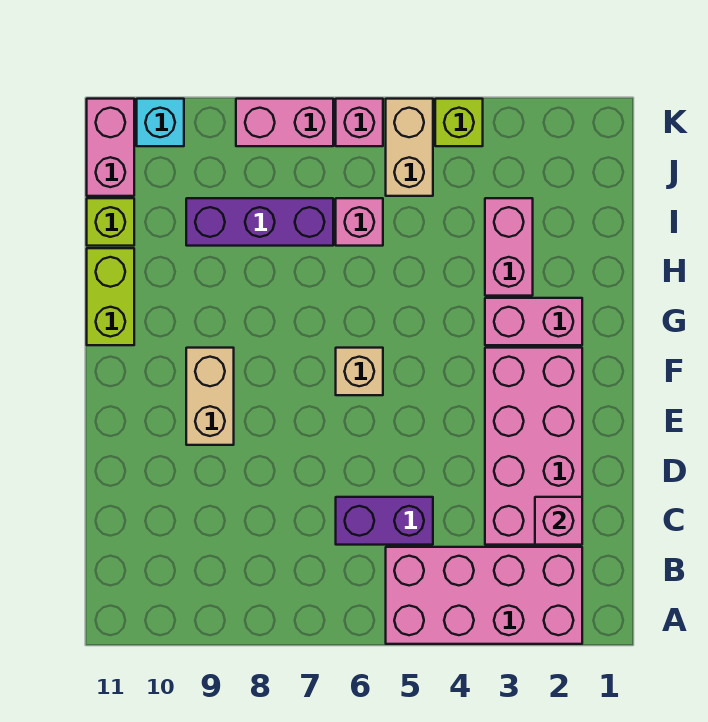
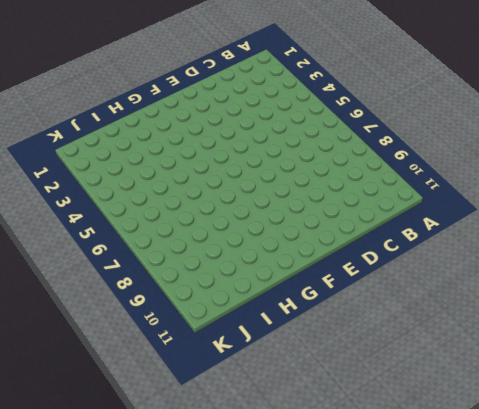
none -> pink brick A2:B5 level 1
none -> pink brick C2:F3 level 1
none -> purple brick C5:C6 level 1

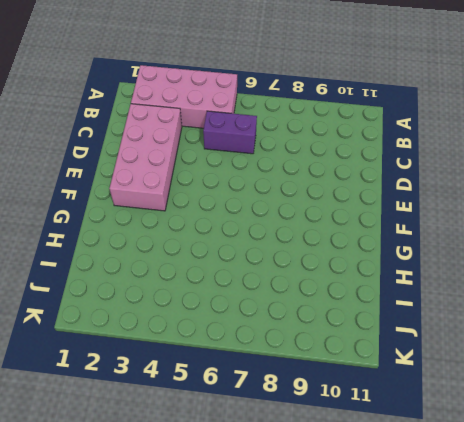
none -> tan brick E9:F9 level 1
none -> tan brick F6 level 1
none -> pink brick G2:G3 level 1

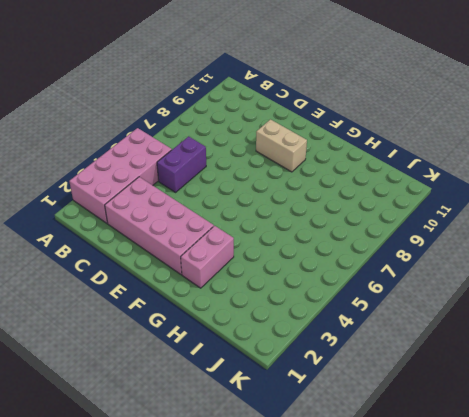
none -> tan brick F6 level 1
none -> lime brick G11:H11 level 1
none -> pink brick H3:I3 level 1

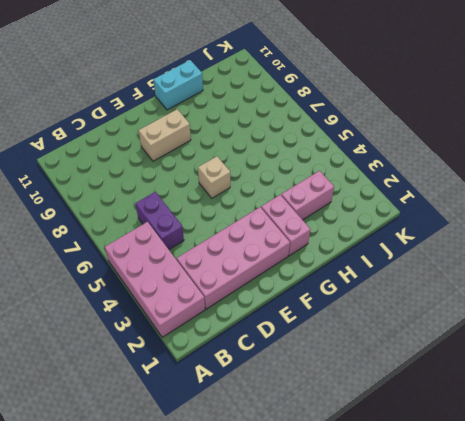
cyan brick G11:H11 level 1 -> lime brick G11:H11 level 1
none -> pink brick I6 level 1
none -> purple brick I7:I9 level 1
none -> lime brick I11 level 1

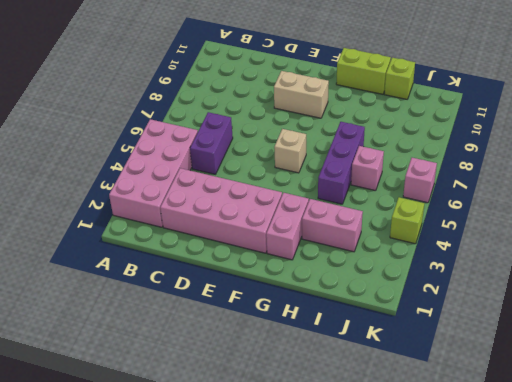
purple brick H5:H7 level 1 -> purple brick I7:I9 level 1
none -> tan brick J5:K5 level 1
none -> pink brick J11:K11 level 1
none -> pink brick K7:K8 level 1

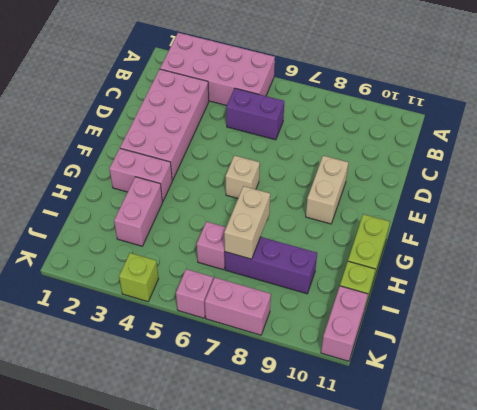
tan brick H7:I7 level 2 -> tan brick J5:K5 level 1
none -> cyan brick K10 level 1
none -> pink brick C2 level 2

